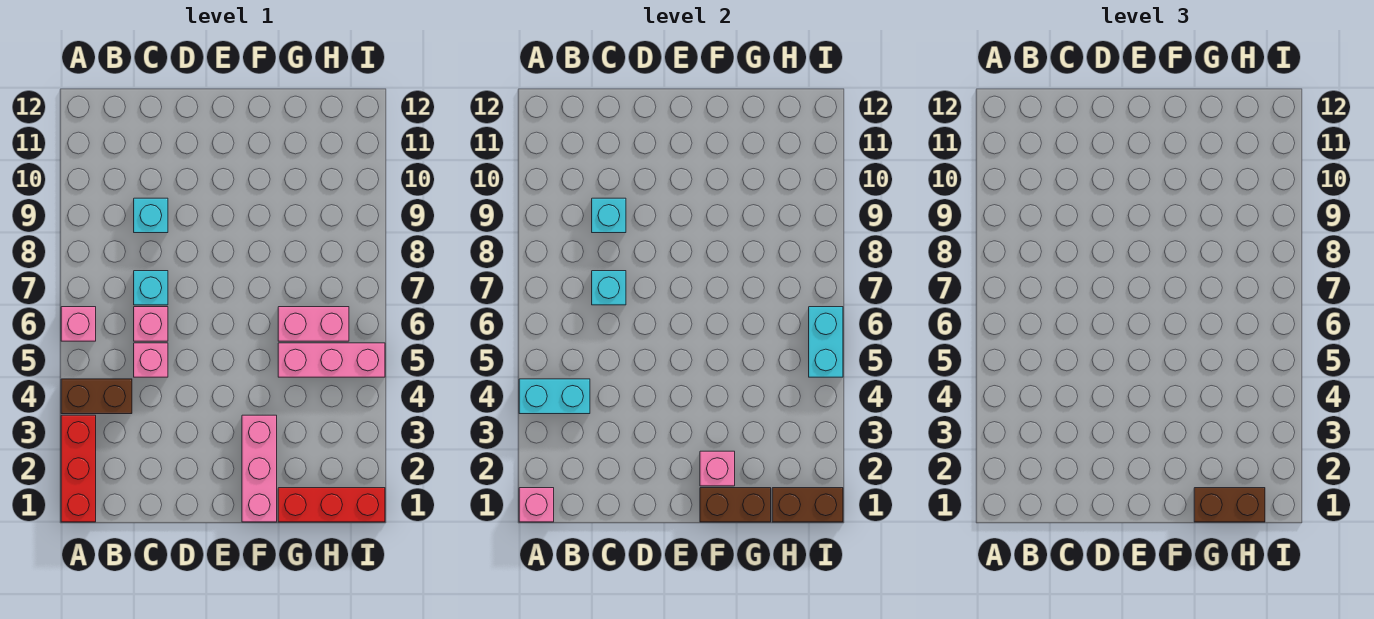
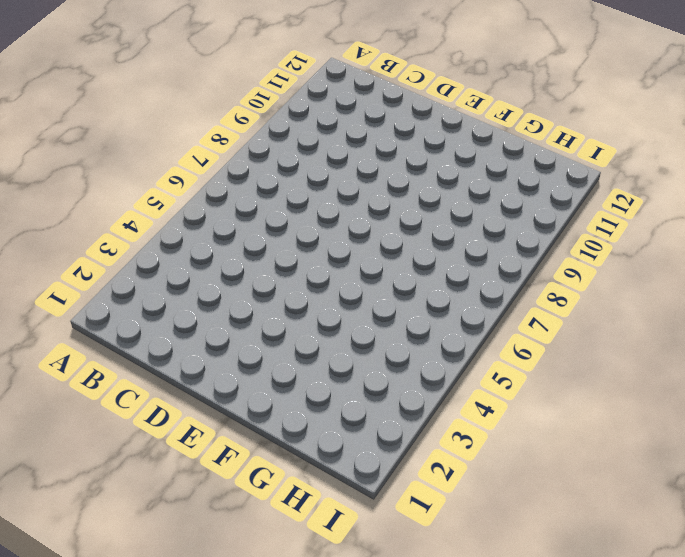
none -> red brick A1:A3 level 1
none -> brown brick A4:B4 level 1
none -> pink brick A6 level 1

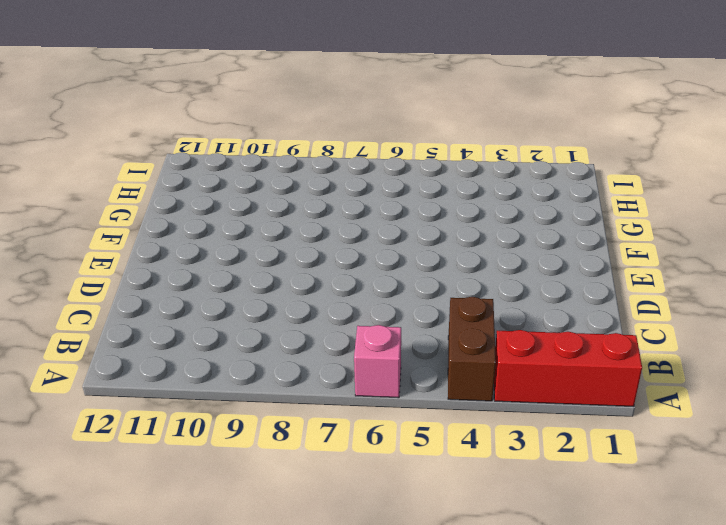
none -> pink brick C5 level 1
none -> pink brick C6 level 1
none -> cyan brick C7 level 1

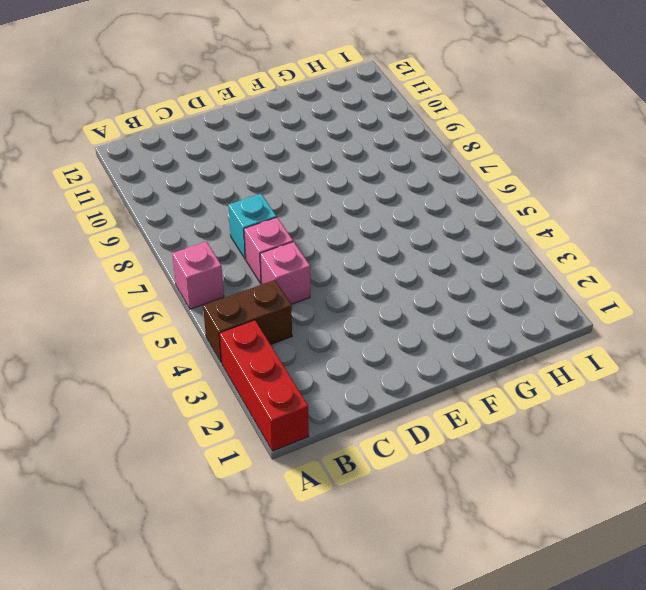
none -> cyan brick C9 level 1
none -> pink brick F1:F3 level 1
none -> red brick G1:I1 level 1

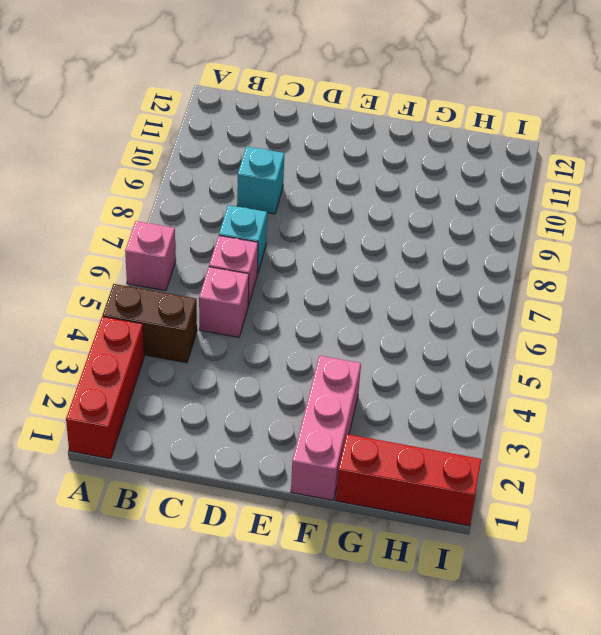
none -> pink brick G5:I5 level 1
none -> pink brick G6:H6 level 1
none -> pink brick A1 level 2

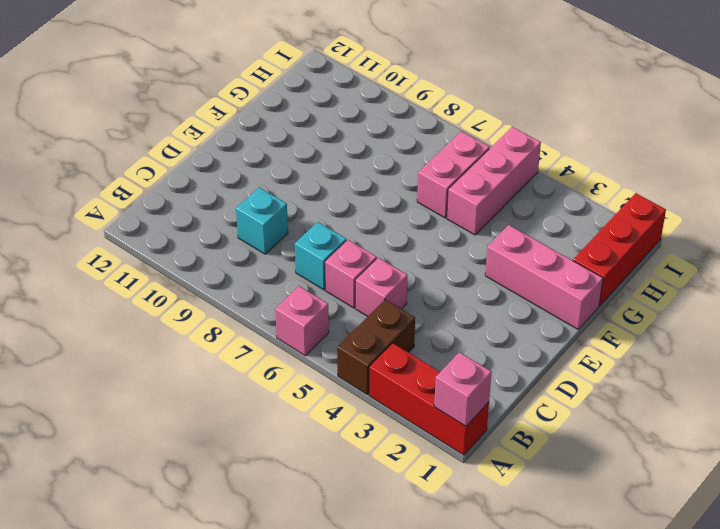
none -> cyan brick A4:B4 level 2
none -> cyan brick C7 level 2
none -> cyan brick C9 level 2

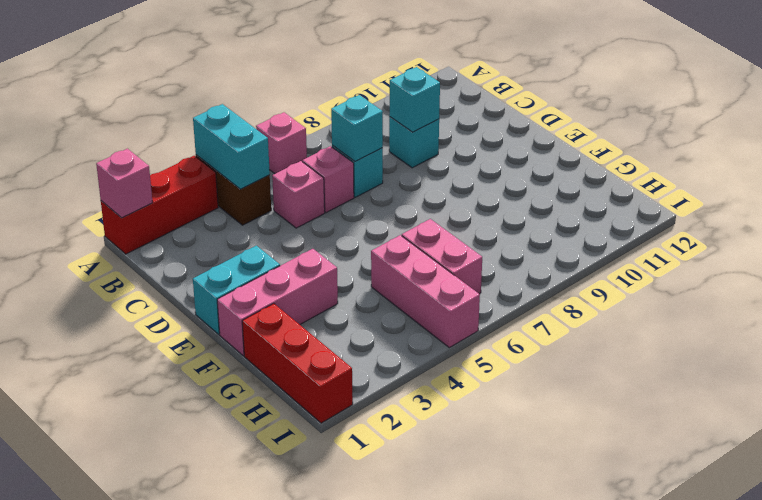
cyan brick E1:E2 level 1 -> cyan brick I5:I6 level 2
none -> brown brick F1:G1 level 2
none -> pink brick F2 level 2
none -> brown brick H1:I1 level 2

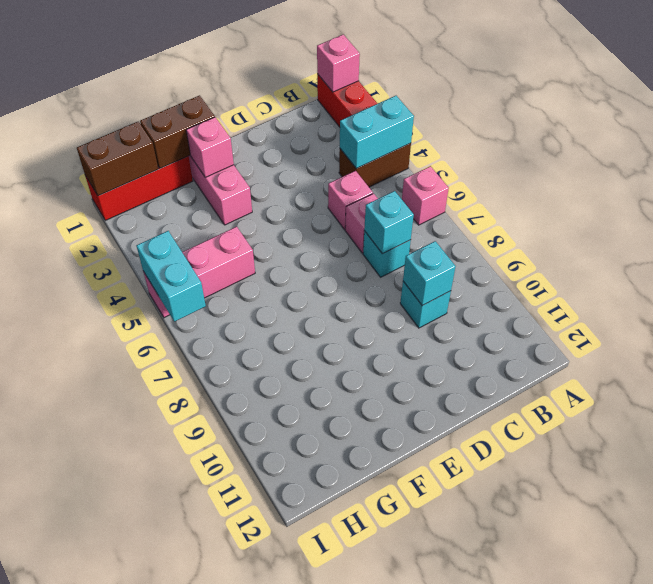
none -> pink brick G6:H6 level 1
none -> brown brick G1:H1 level 3

